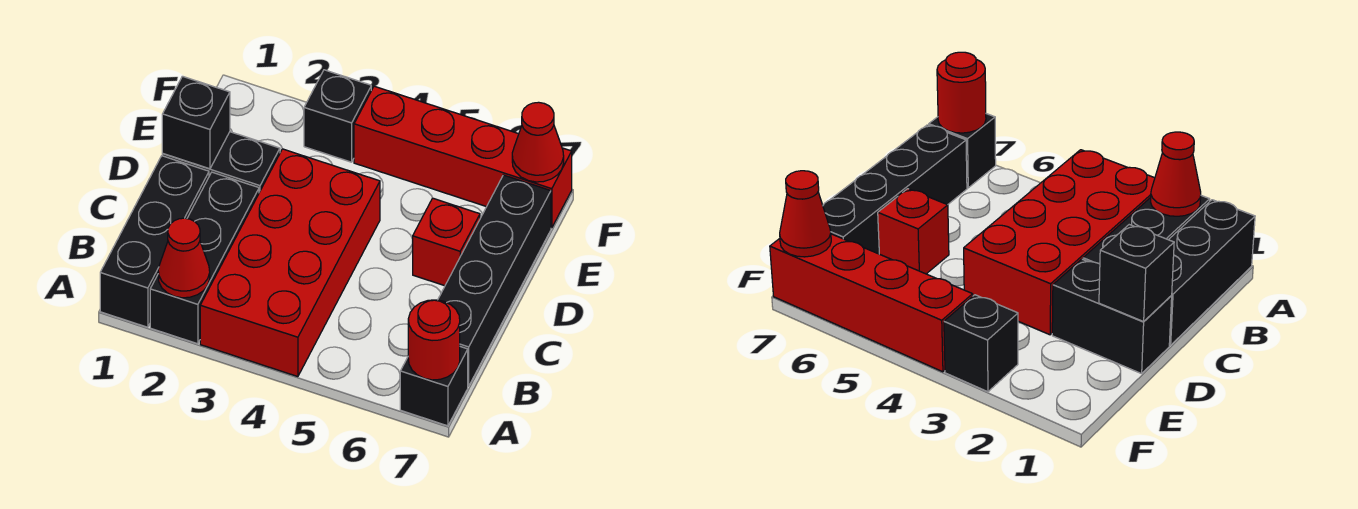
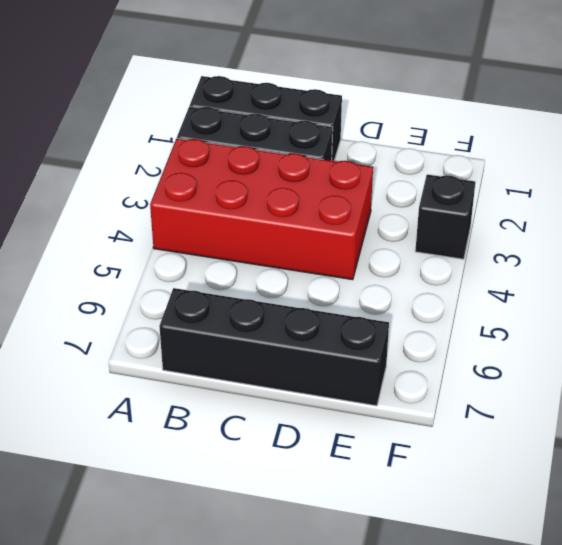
none -> black brick A7 level 1
none -> black brick D1:D2 level 1
none -> red brick D6 level 1

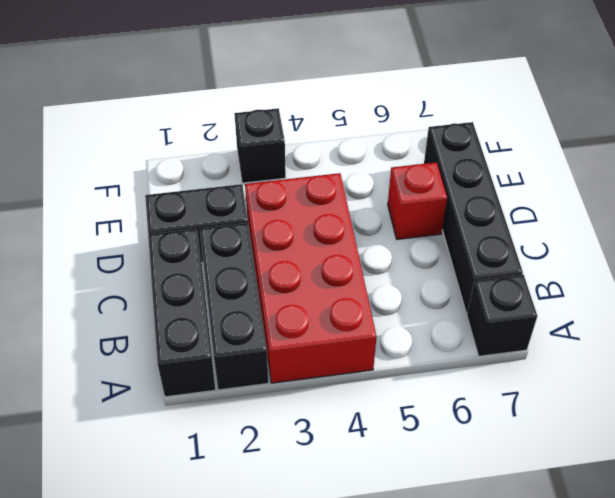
none -> red brick F4:F7 level 1
none -> red cone A2 level 2
none -> red round brick A7 level 2

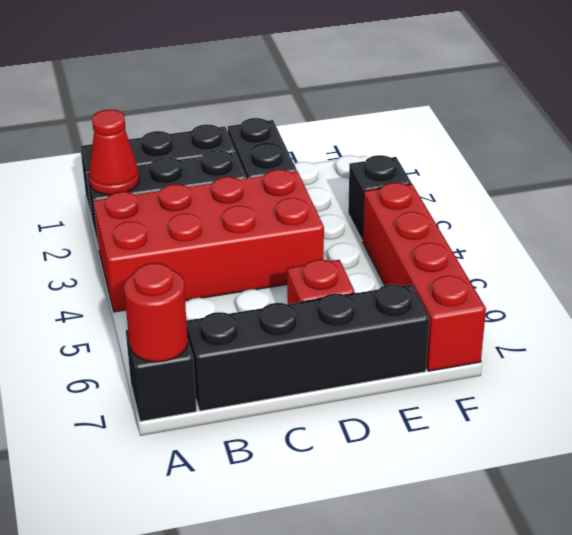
none -> black brick D1 level 2
none -> red cone F7 level 2

